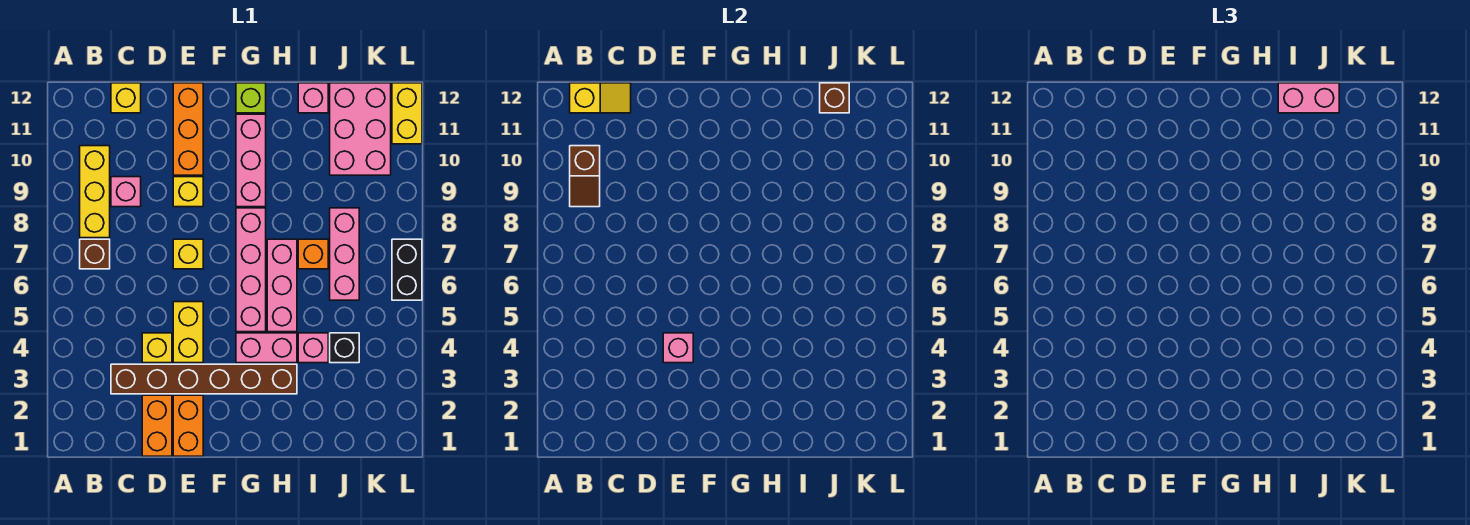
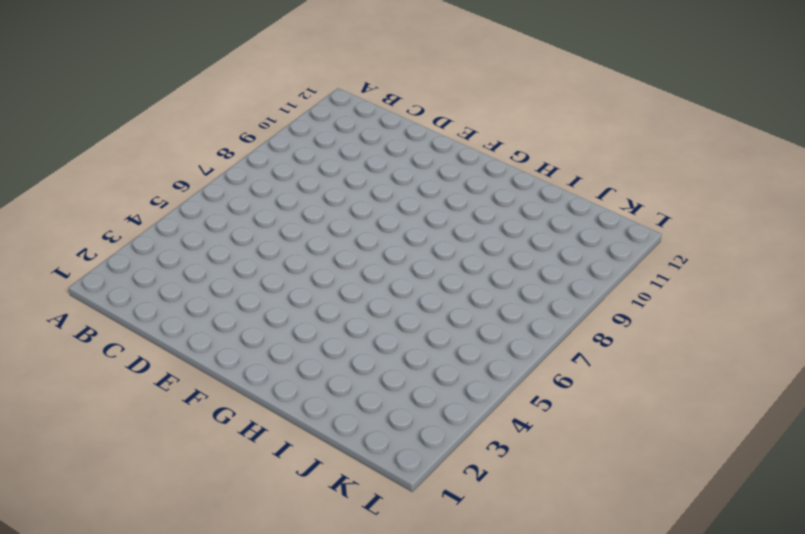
none -> brown brick B7 level 1
none -> yellow brick B8:B10 level 1
none -> brown brick C3:H3 level 1
none -> pink brick C9 level 1

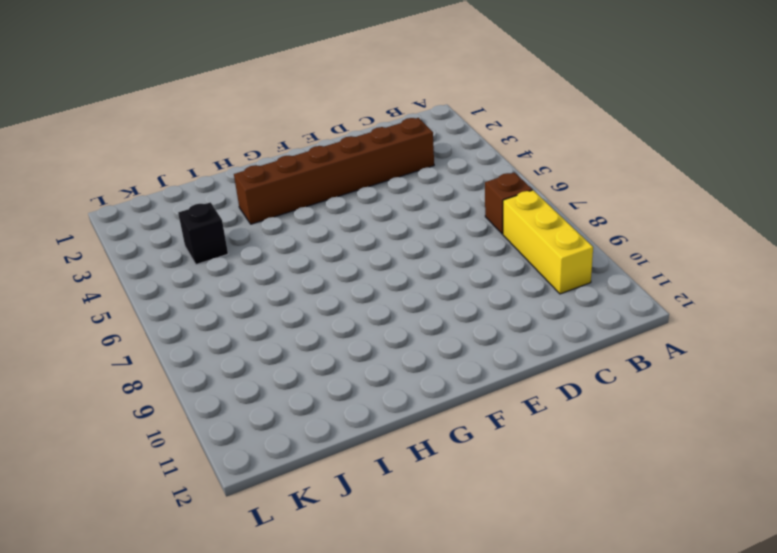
none -> pink brick C9 level 1
none -> yellow brick C12 level 1
none -> orange brick D1:D2 level 1
none -> yellow brick D4 level 1

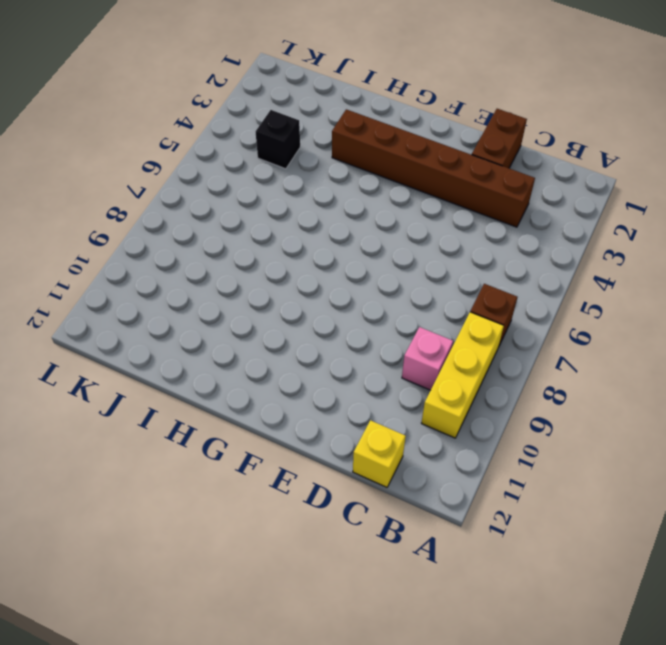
brown brick D1:D2 level 1 -> orange brick D1:D2 level 1
none -> yellow brick D4 level 1
none -> orange brick E1:E2 level 1
none -> yellow brick E4:E5 level 1
none -> yellow brick E7 level 1

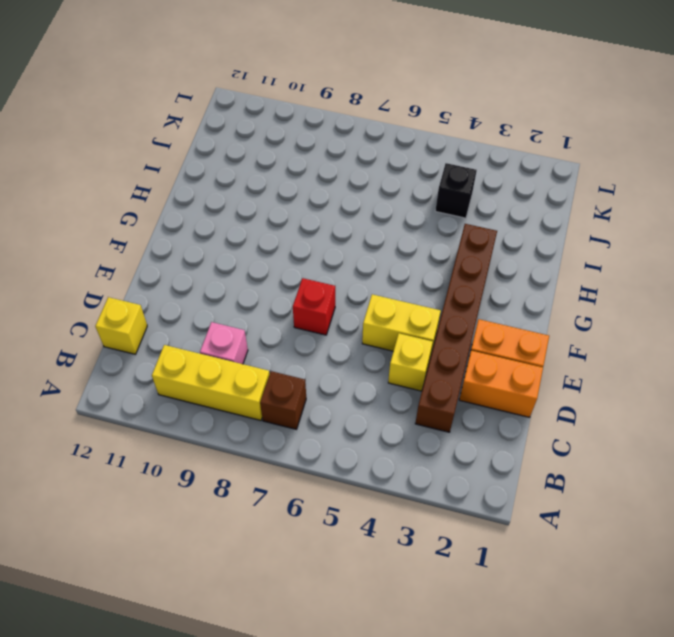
red brick E7 level 1 -> yellow brick E7 level 1
none -> yellow brick E9 level 1
none -> orange brick E10:E12 level 1
none -> pink brick G4:H4 level 1
none -> pink brick G5:G8 level 1

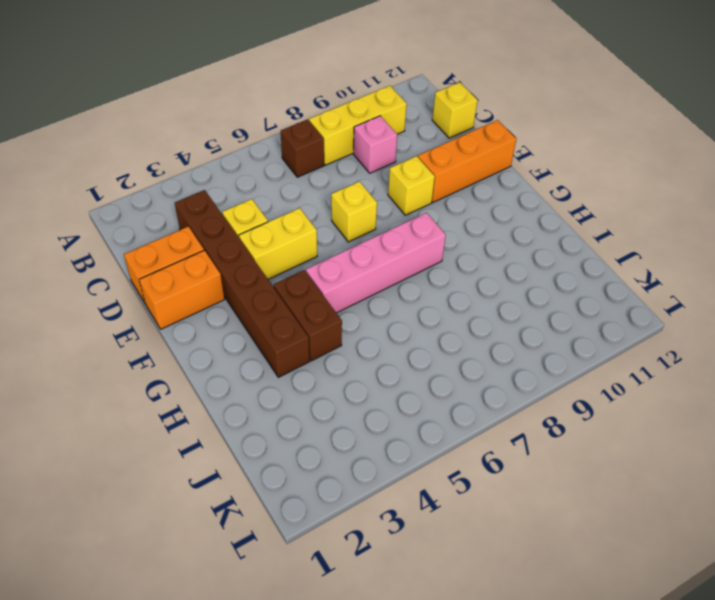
brown brick G4:H4 level 1 -> pink brick G4:H4 level 1
none -> pink brick G9:G11 level 1
none -> lime brick G12 level 1
none -> pink brick H5:H7 level 1
none -> pink brick I4 level 1

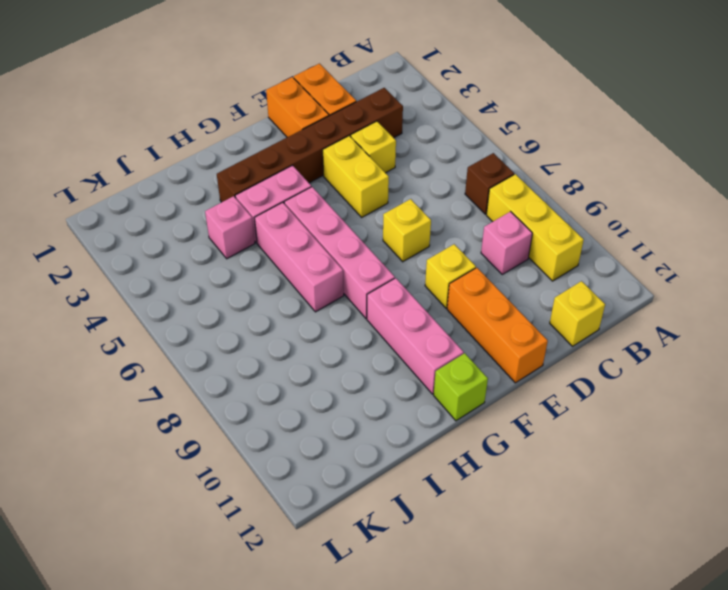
none -> orange brick I7 level 1
none -> pink brick I12 level 1
none -> black brick J4 level 1
none -> pink brick J6:J8 level 1

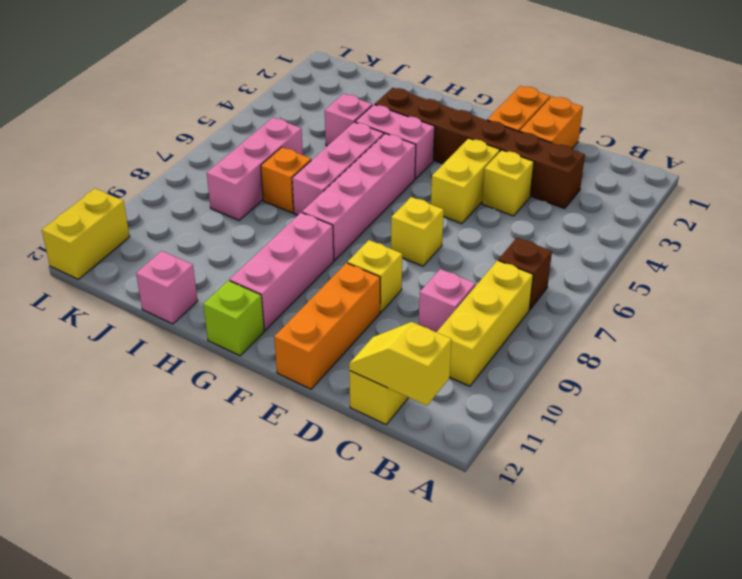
none -> black brick J4 level 1
none -> pink brick J10:K12 level 1
none -> black brick L6:L7 level 1
none -> brown slope B9:B10 level 2 top 10

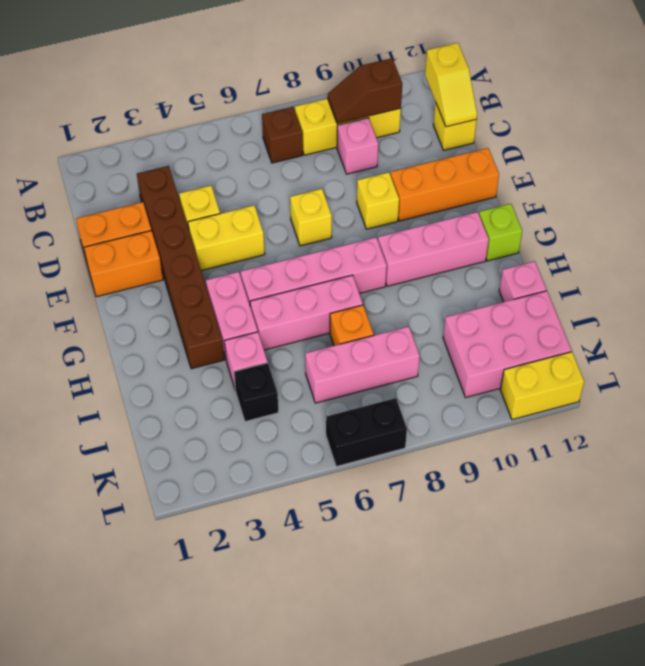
none -> pink brick E4 level 2
none -> brown brick J12 level 2
none -> pink brick I12:J12 level 3

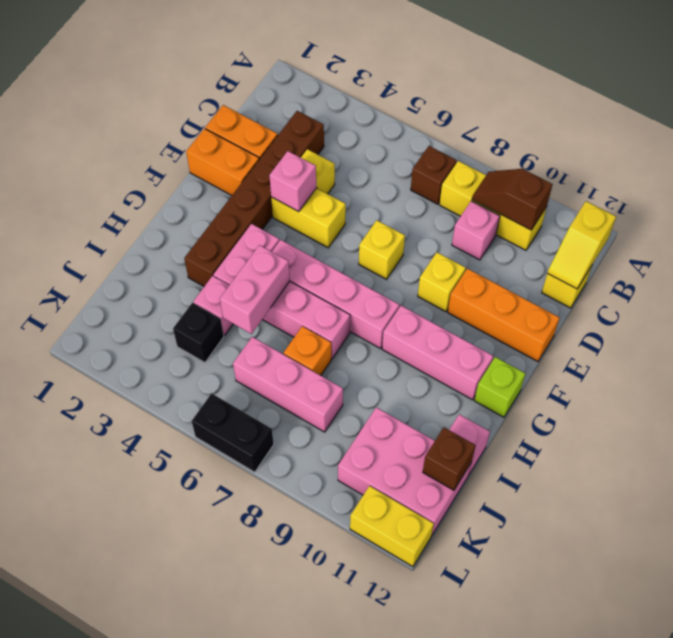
pink brick H5:I5 level 2 -> pink brick I12:J12 level 3

